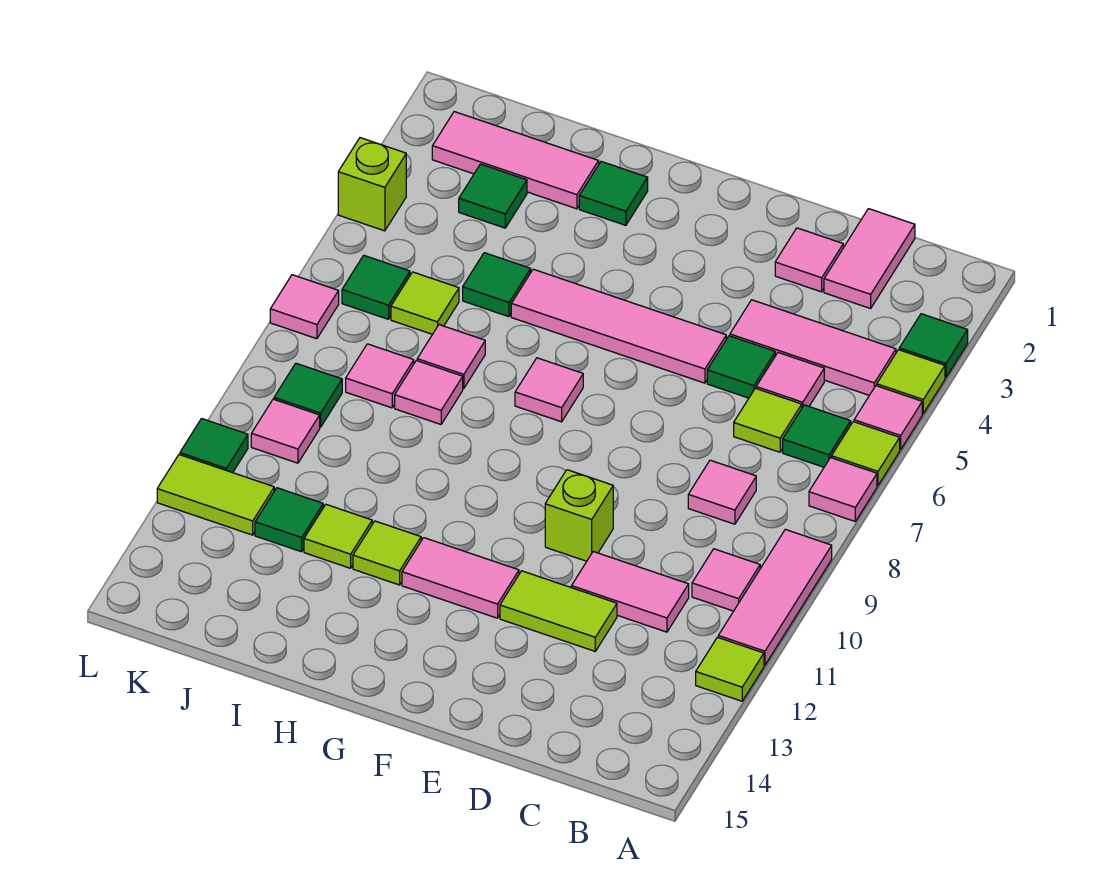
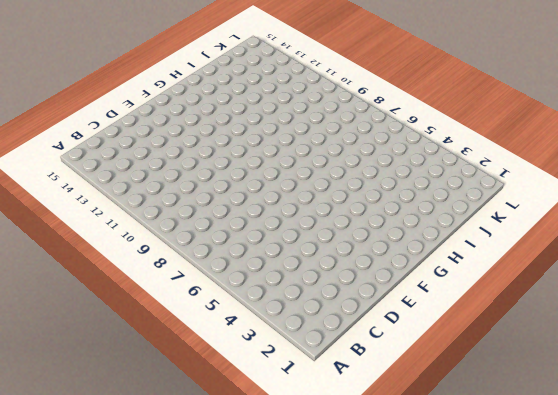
none -> green tile A3 level 1
none -> lime tile A4 level 1
none -> pink tile A5 level 1
none -> lime tile A6 level 1

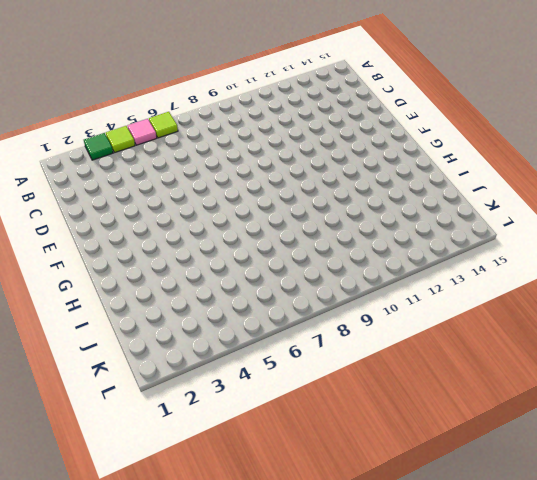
none -> pink tile A7 level 1
none -> pink tile A9:A11 level 1
none -> lime tile A12 level 1
none -> pink tile B4:D4 level 1

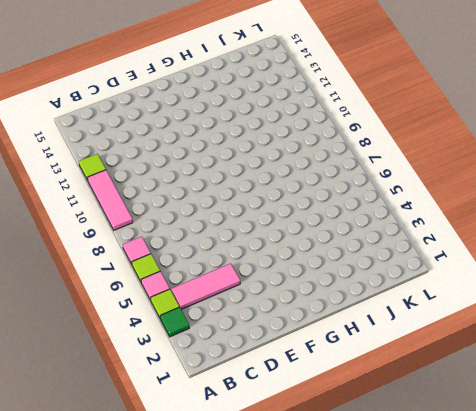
none -> green tile B6 level 1
none -> pink tile B10 level 1
none -> pink tile C1:C2 level 1
none -> pink tile C5 level 1

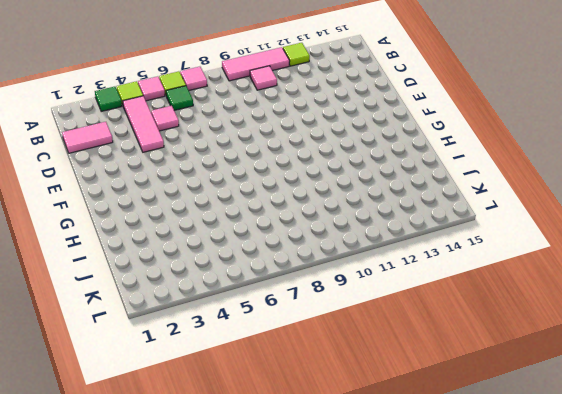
none -> lime tile C6 level 1
none -> pink tile C8 level 1
none -> pink tile C11:D11 level 1
none -> pink tile D2 level 1

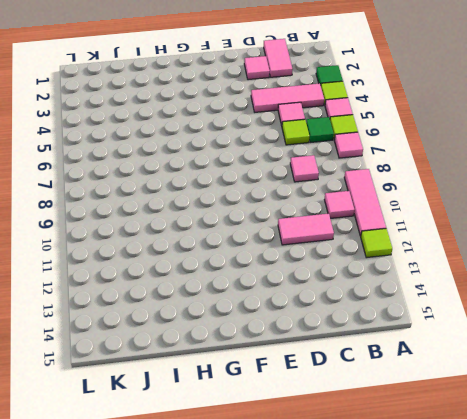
none -> green tile D5 level 1
none -> lime tile D12:E12 level 1
none -> pink tile E5:H5 level 1
none -> lime brick E10 level 1

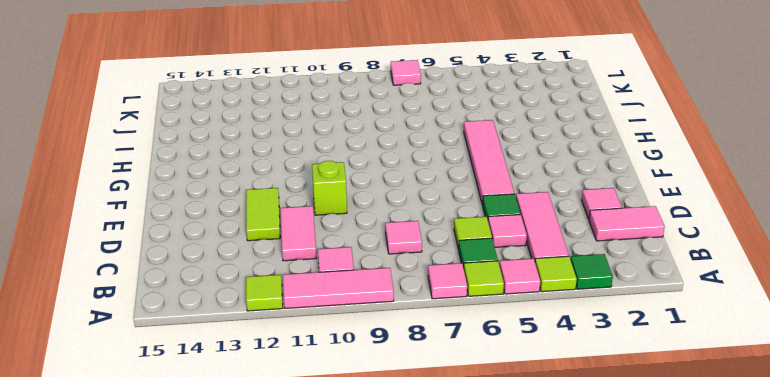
none -> pink tile F12:G12 level 1
none -> pink tile G7 level 1
none -> green tile H2 level 1
none -> lime tile H12 level 1

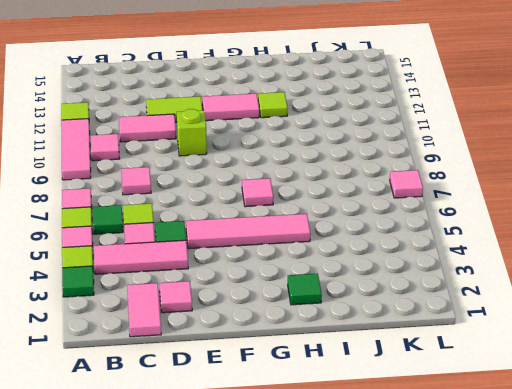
none -> pink tile I2:K2 level 1
none -> green tile I5 level 1
none -> pink tile I7 level 1
none -> pink tile I8 level 1

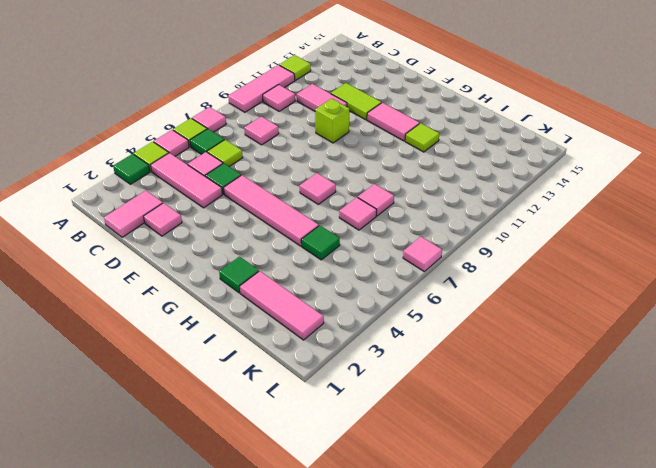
none -> lime tile I12 level 1
none -> green tile J3 level 1
none -> lime tile J6 level 1
none -> pink tile J8 level 1

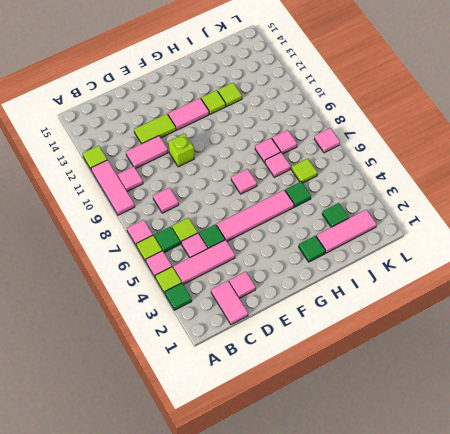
none -> green tile J12 level 1
none -> green tile K6 level 1
none -> green tile K9 level 1
none -> pink tile K10 level 1

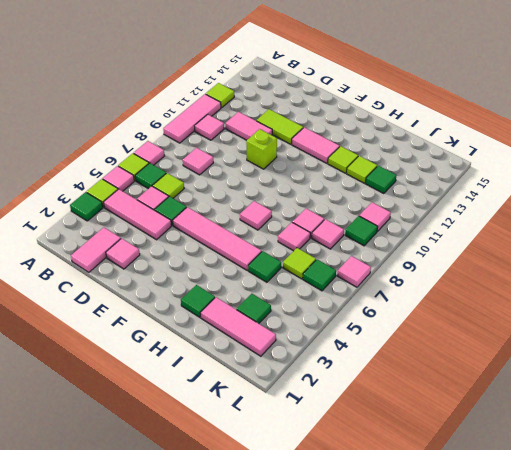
none -> lime tile K12:L12 level 1
none -> lime brick L4 level 1
none -> green tile L11 level 1

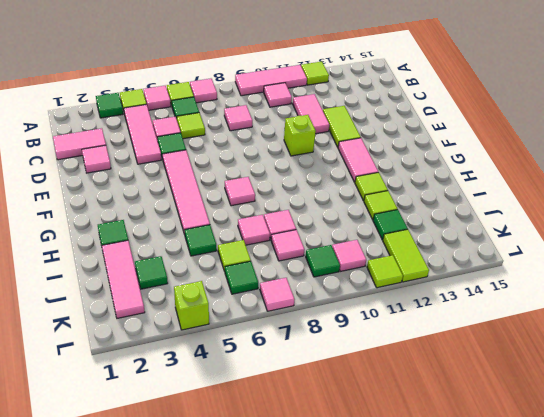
lime tile L11 level 1 -> green tile L11 level 1

